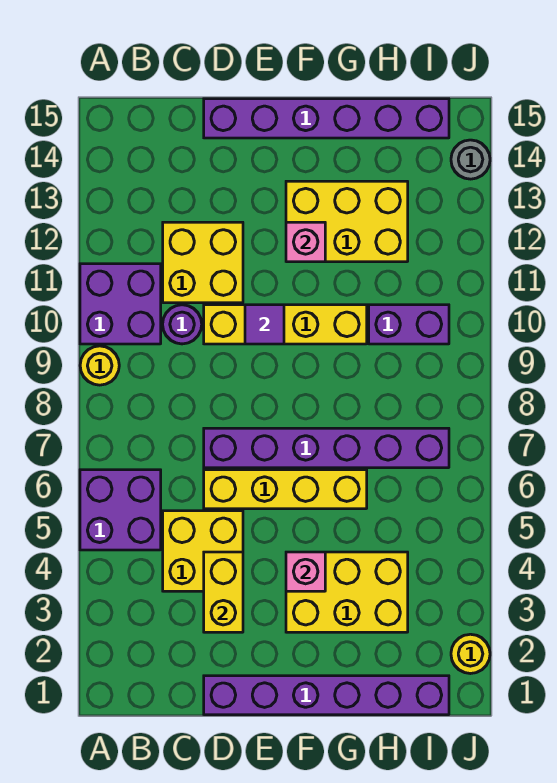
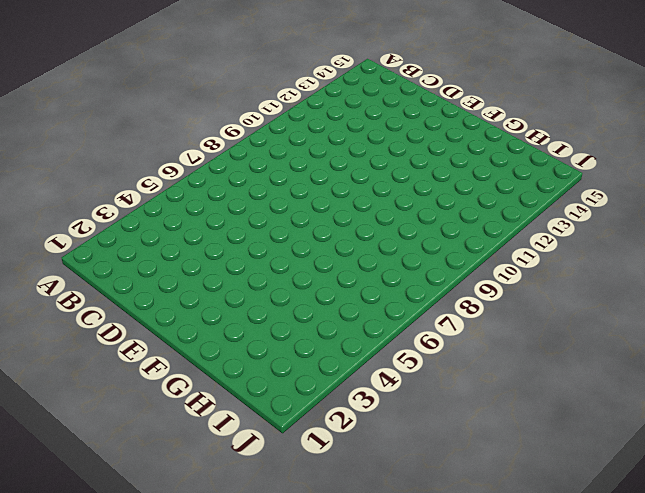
none -> purple brick A5:B6 level 1
none -> yellow round brick A9 level 1
none -> purple brick A10:B11 level 1

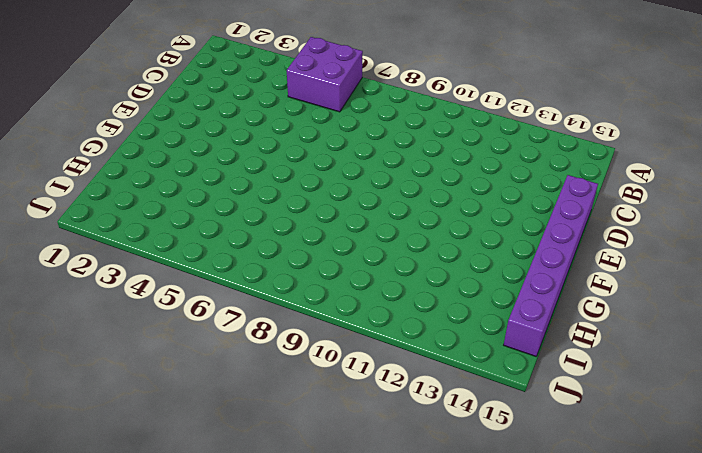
none -> yellow round brick A9 level 1
none -> purple brick A10:B11 level 1
none -> yellow brick C4:D5 level 1

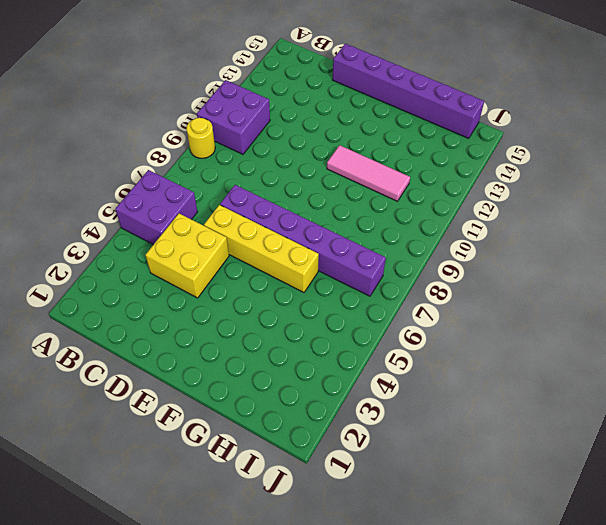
pink tile F11:H11 level 1 -> none
none -> purple round brick C10 level 1
none -> yellow brick C11:D12 level 1
none -> purple brick D1:I1 level 1

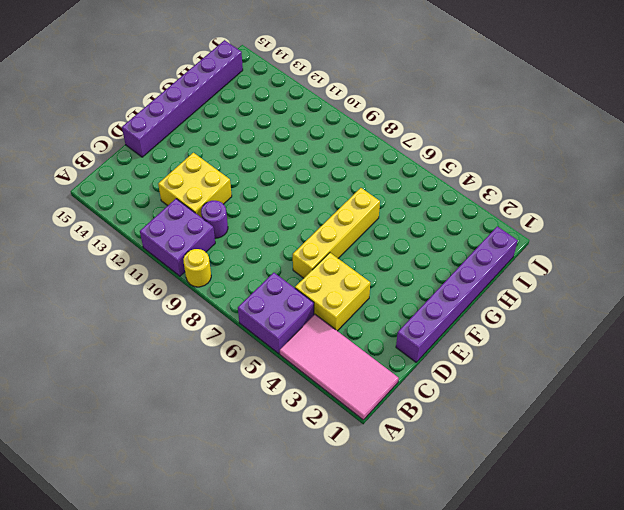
pink tile A1:B4 level 1 -> none
none -> purple brick D7:I7 level 1
none -> yellow brick D10:G10 level 1
none -> yellow brick F3:H4 level 1

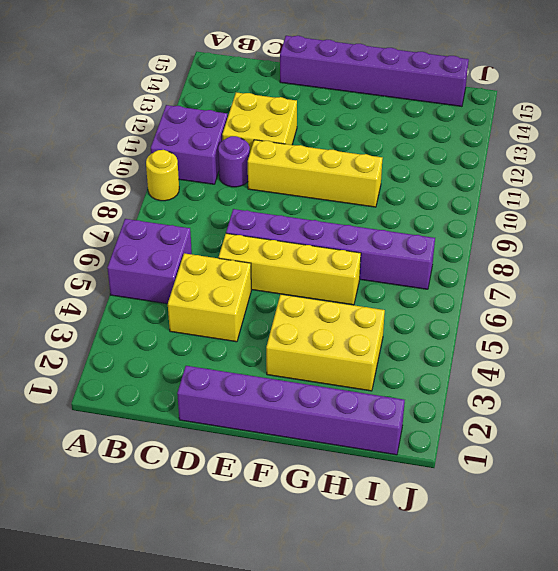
none -> yellow brick F12:H13 level 1
none -> purple brick H10:I10 level 1
none -> yellow round brick J2 level 1

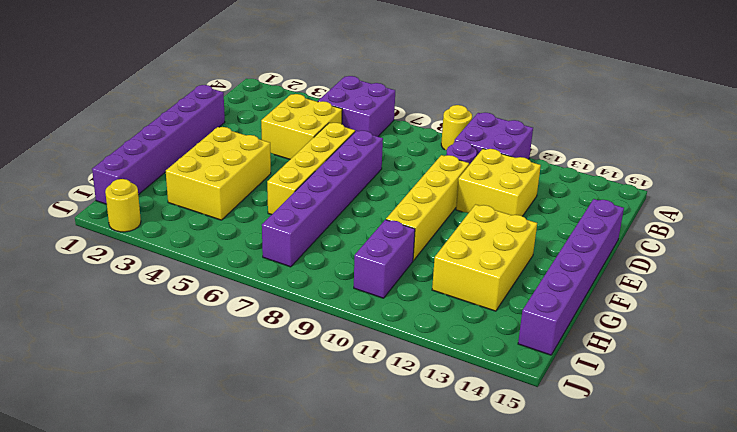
none -> grey round brick J14 level 1
none -> yellow brick D3:D4 level 2
none -> purple tile E10 level 2

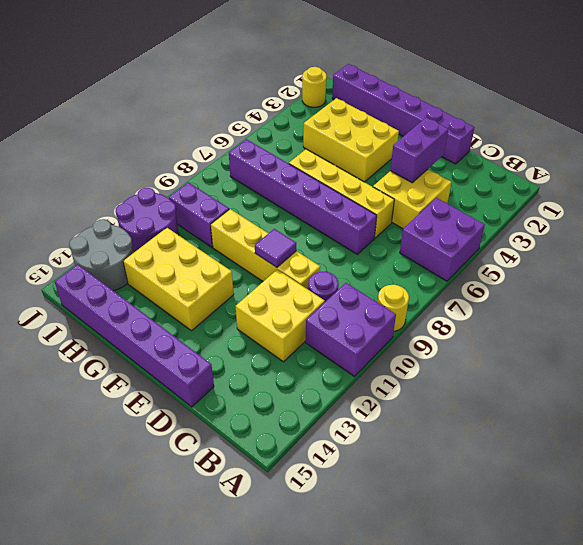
purple brick D3:D4 level 2 -> yellow brick D3:D4 level 2
purple round brick I11:J12 level 1 -> none
grey round brick I13:J14 level 1 -> grey round brick J14 level 1
none -> pink brick F4 level 2
none -> pink brick F12 level 2

